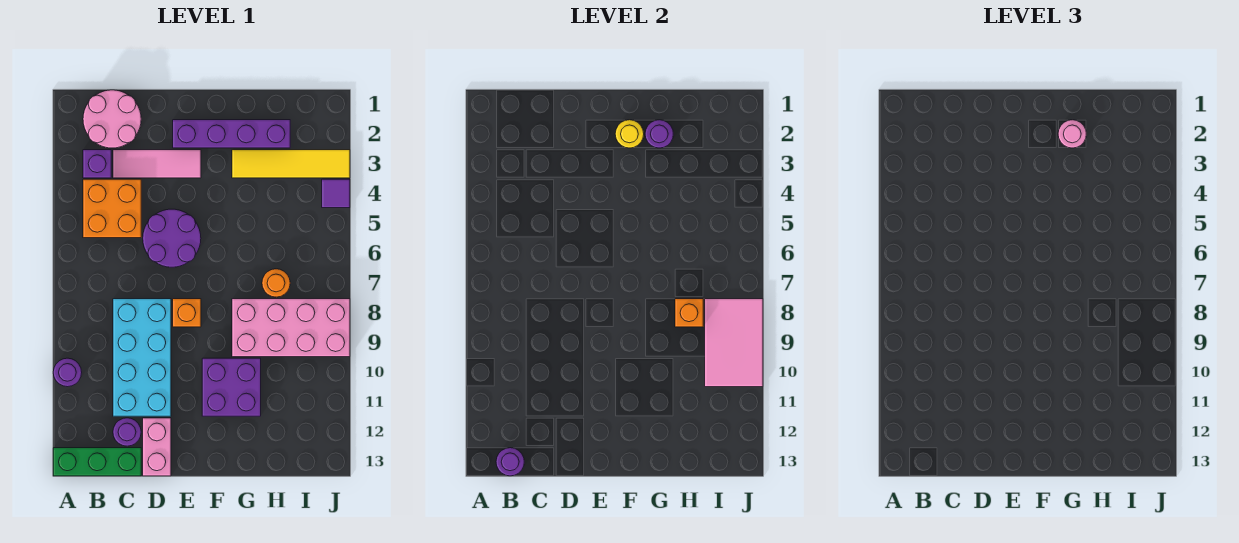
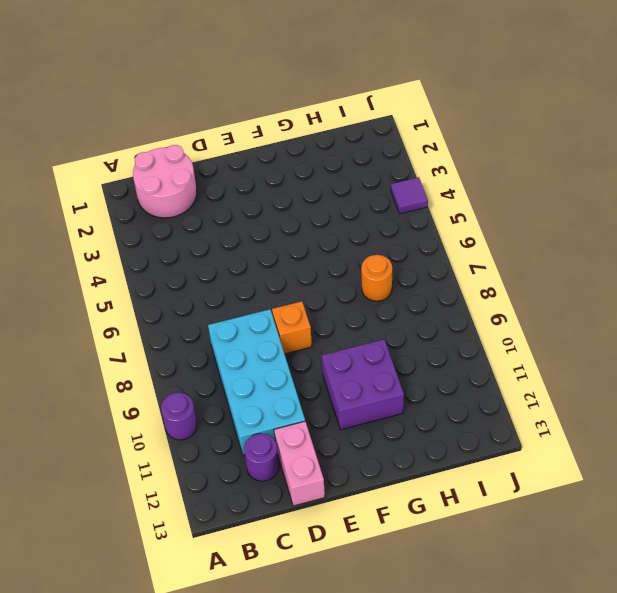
none -> green brick A13:C13 level 1
none -> purple brick B3 level 1
none -> orange brick B4:C5 level 1

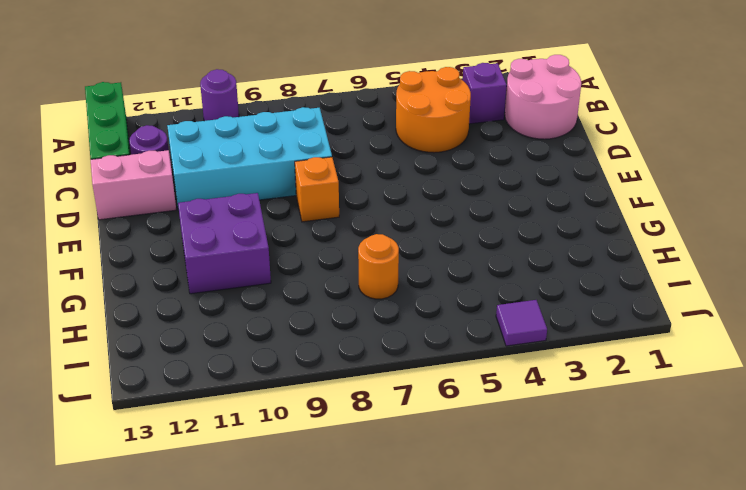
orange round brick B4:C5 level 1 -> orange brick B4:C5 level 1
none -> pink tile C3:E3 level 1
none -> purple round brick D5:E6 level 1
none -> purple brick E2:H2 level 1

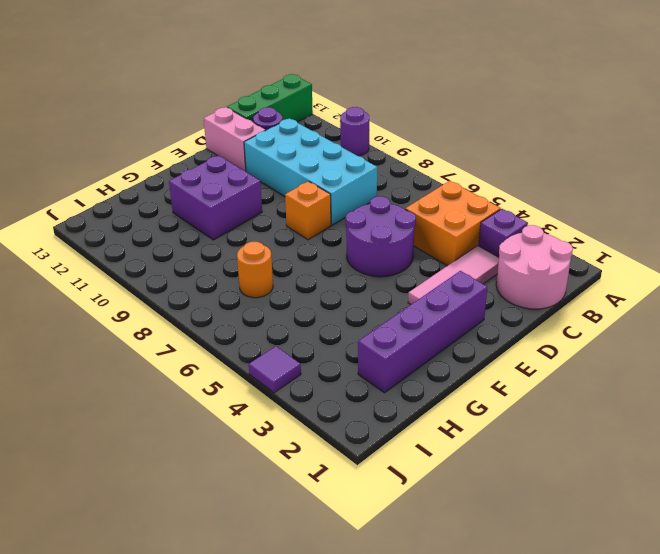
none -> yellow tile G3:J3 level 1
none -> pink brick G8:J9 level 1
none -> purple round brick B13 level 2

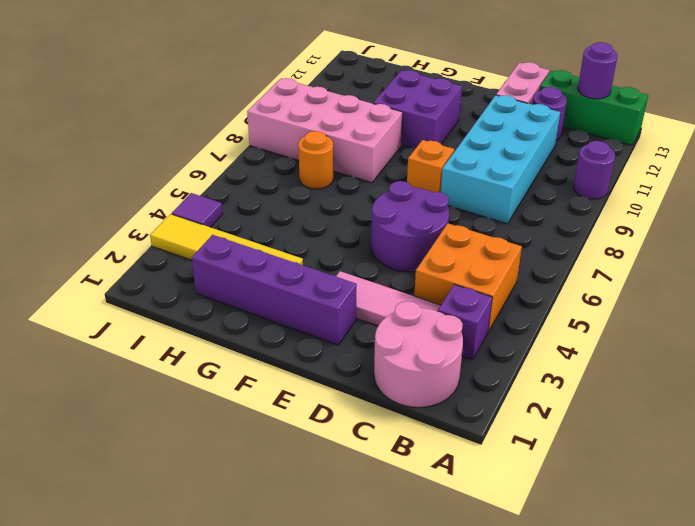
none -> yellow round brick F2 level 2
none -> purple round brick G2 level 2
none -> orange brick H8 level 2

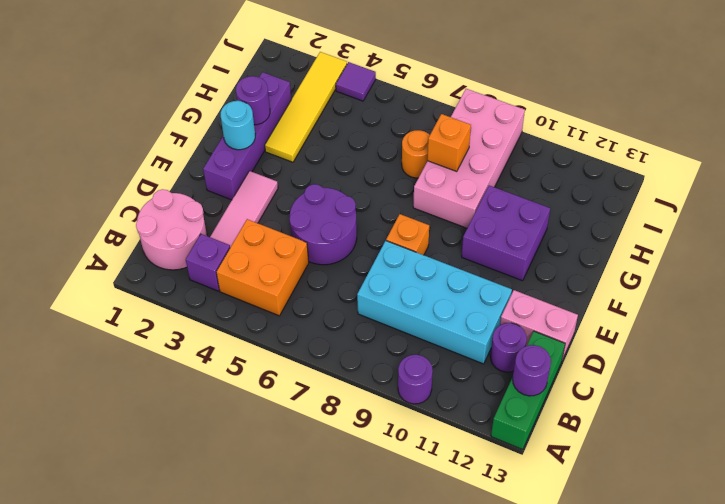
cyan round brick F2 level 2 -> yellow round brick F2 level 2
none -> pink tile I8:J10 level 2
none -> pink round brick G2 level 3

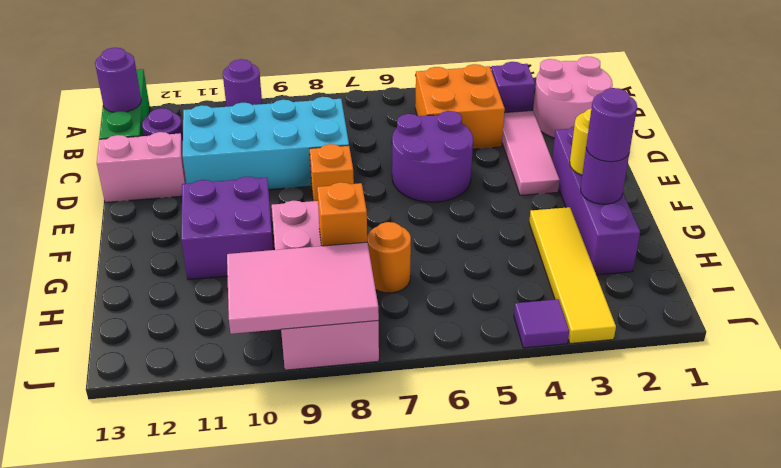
purple round brick G2 level 3 -> pink round brick G2 level 3

